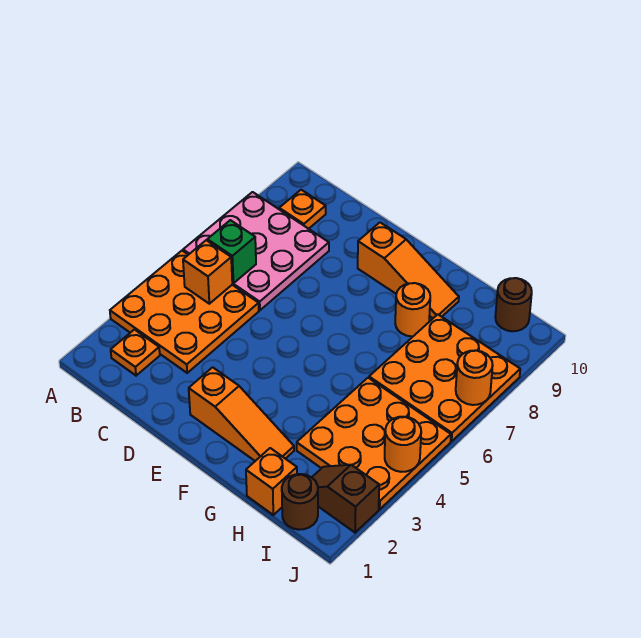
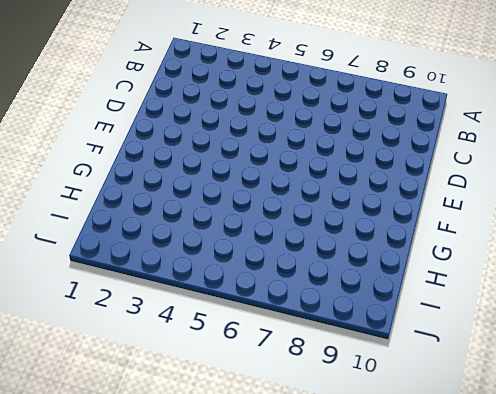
none -> orange plate A3:C5 level 1
none -> pink plate A6:C8 level 1
none -> orange plate B2 level 1

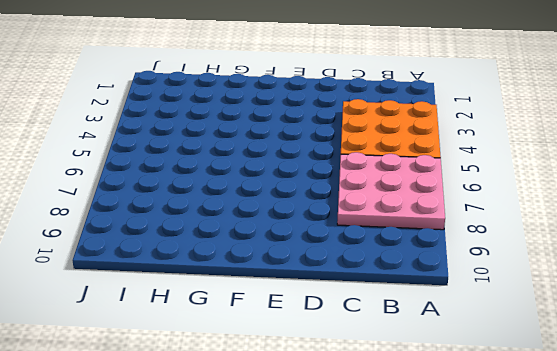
none -> orange plate B2 level 1
none -> orange plate B9 level 1
none -> orange slope E2:G2 level 1 top E

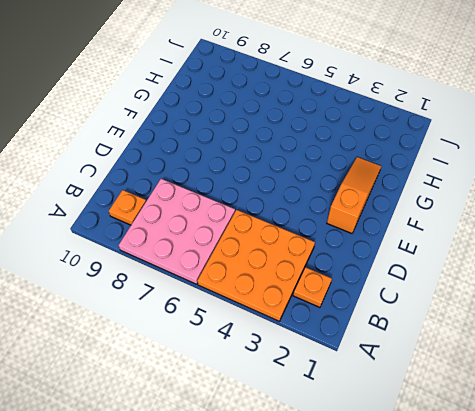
none -> orange slope E9:G9 level 1 top E
none -> orange round brick G8 level 1
none -> orange brick H1 level 1

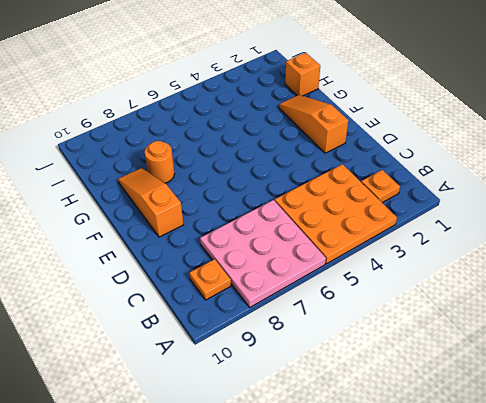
none -> orange plate H3:J5 level 1
none -> orange plate H6:J8 level 1
none -> brown round brick I1 level 1

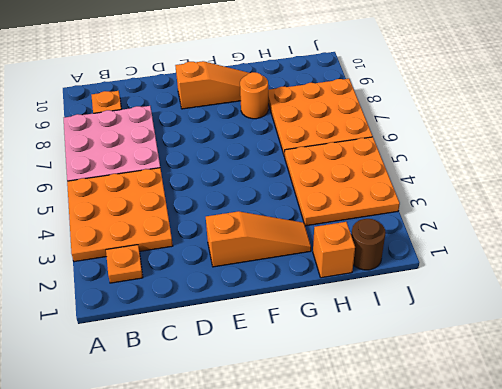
none -> brown slope I2:J2 level 1 top J
none -> brown round brick I10 level 1
none -> orange brick B5 level 2

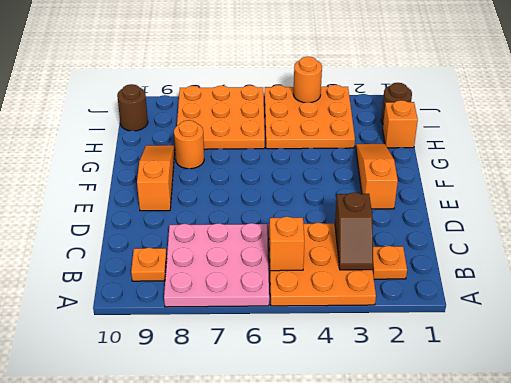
brown slope B3:C3 level 2 top C -> brown slope I2:J2 level 1 top J
none -> green brick B6 level 2
none -> orange round brick J7 level 2

